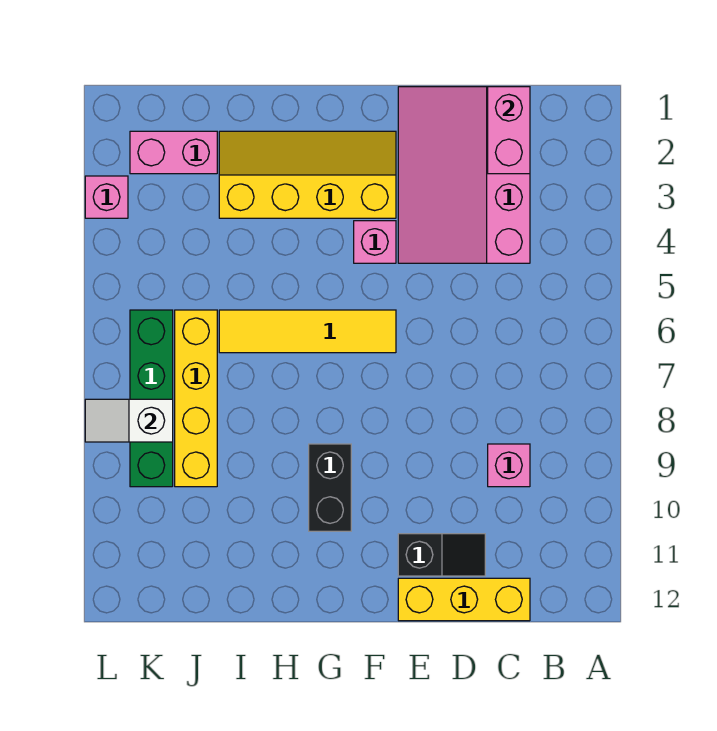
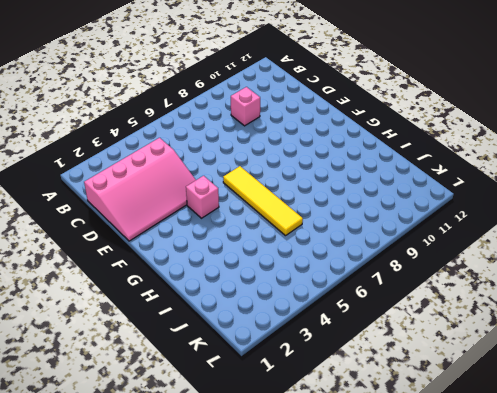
none -> yellow brick C12:E12 level 1
none -> black slope D11:E11 level 1 top E
none -> yellow slope F2:I3 level 1 top 3

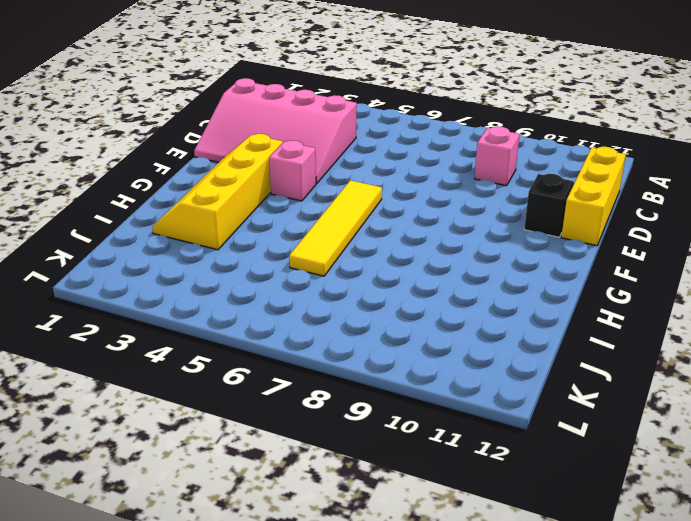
none -> black brick G9:G10 level 1
none -> pink brick J2:K2 level 1
none -> yellow brick J6:J9 level 1

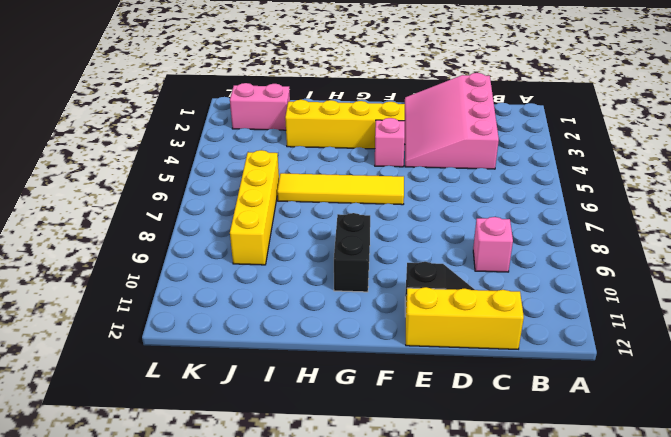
none -> green brick K6:K9 level 1
none -> pink brick L3 level 1
none -> pink brick C1:C2 level 2

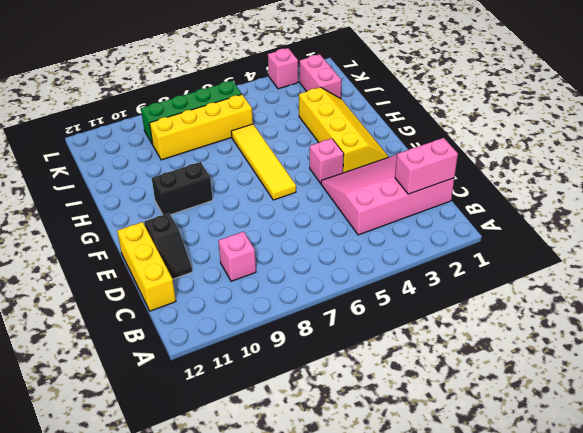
none -> white slope K8:L8 level 2 top K

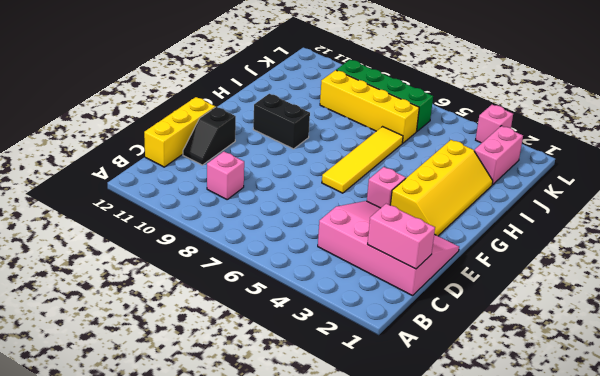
none -> white slope K8:L8 level 2 top K

